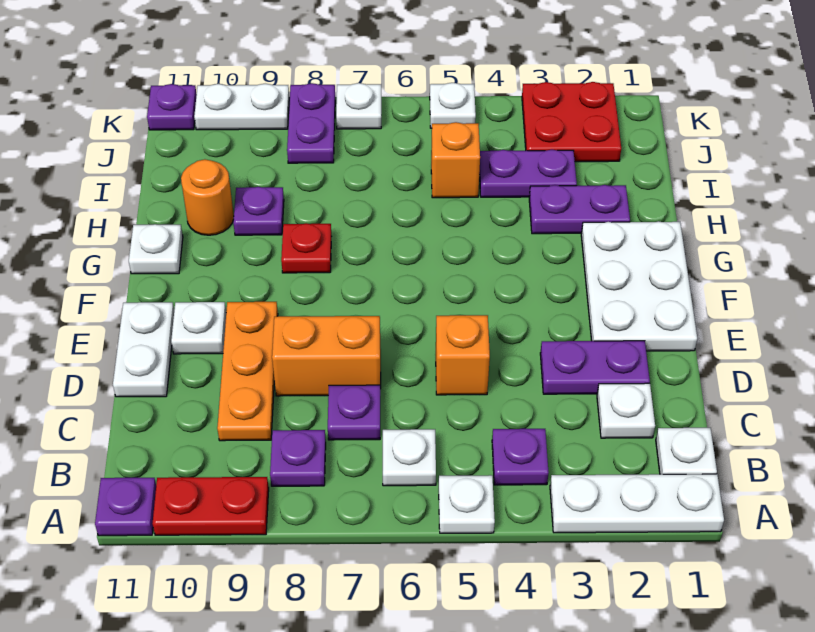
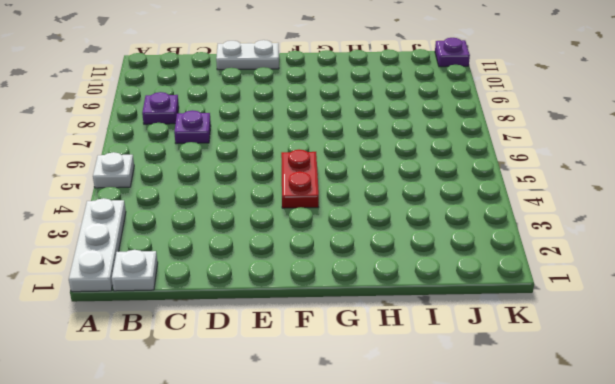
red plate F4:F5 level 1 -> red plate A9:A10 level 1
none -> purple plate A11 level 1
none -> purple plate B4 level 1
none -> white plate B6 level 1
none -> white plate C2 level 1

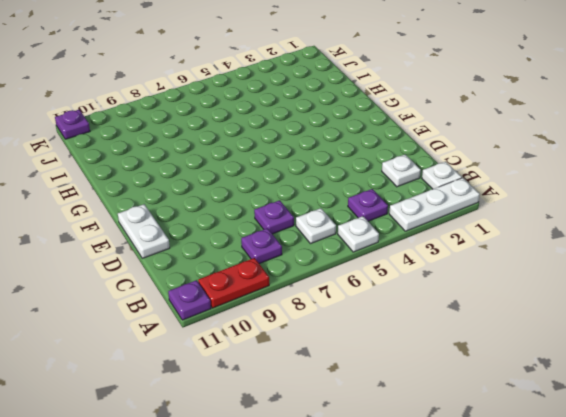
none -> orange plate C9:E9 level 1
none -> purple plate D2:D3 level 1
none -> orange brick D5 level 1
none -> orange brick D7:D8 level 1

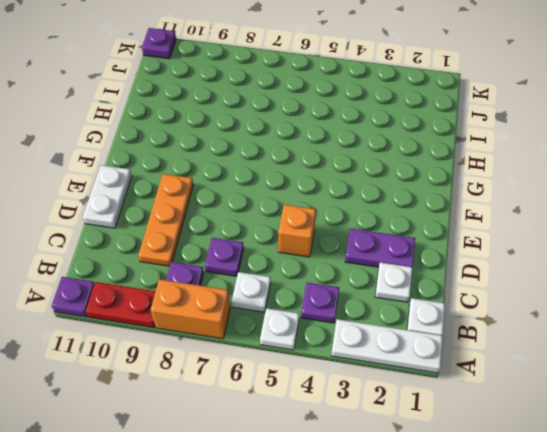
orange brick A7:A8 level 1 -> orange brick D7:D8 level 1
none -> white plate E1:G2 level 1
none -> white plate E10 level 1
none -> red plate G8 level 1
none -> white plate G11 level 1

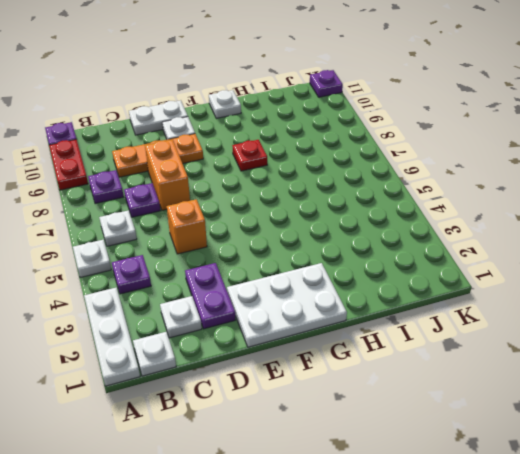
none -> purple plate H2:H3 level 1
none -> purple plate H9 level 1
none -> orange round brick H10 level 1
none -> purple plate I3:I4 level 1

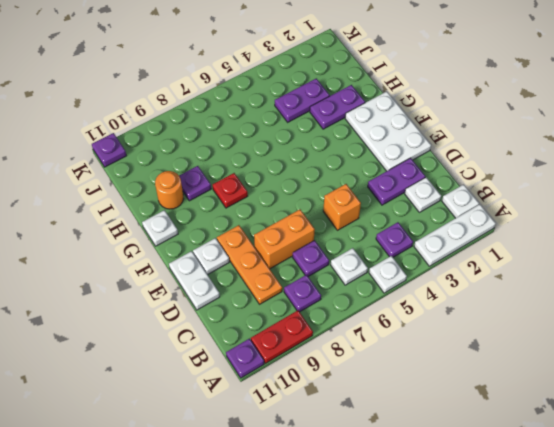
none -> orange brick I5 level 1
none -> red plate J2:K3 level 1
none -> purple plate J8:K8 level 1
none -> white plate K5 level 1

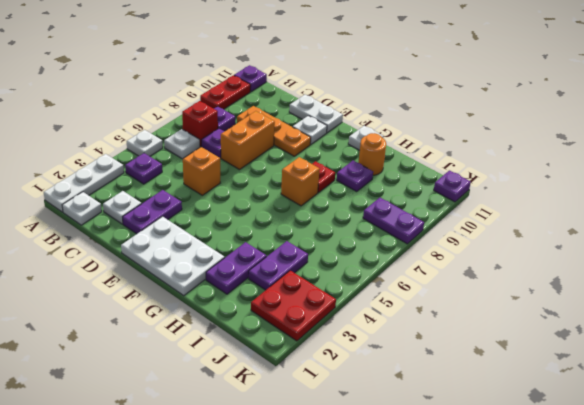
red brick B7 level 1 -> none
orange brick G7 level 1 -> orange brick I5 level 1
none -> white plate K5 level 1
none -> white plate K7 level 1
none -> white plate K9:K10 level 1

